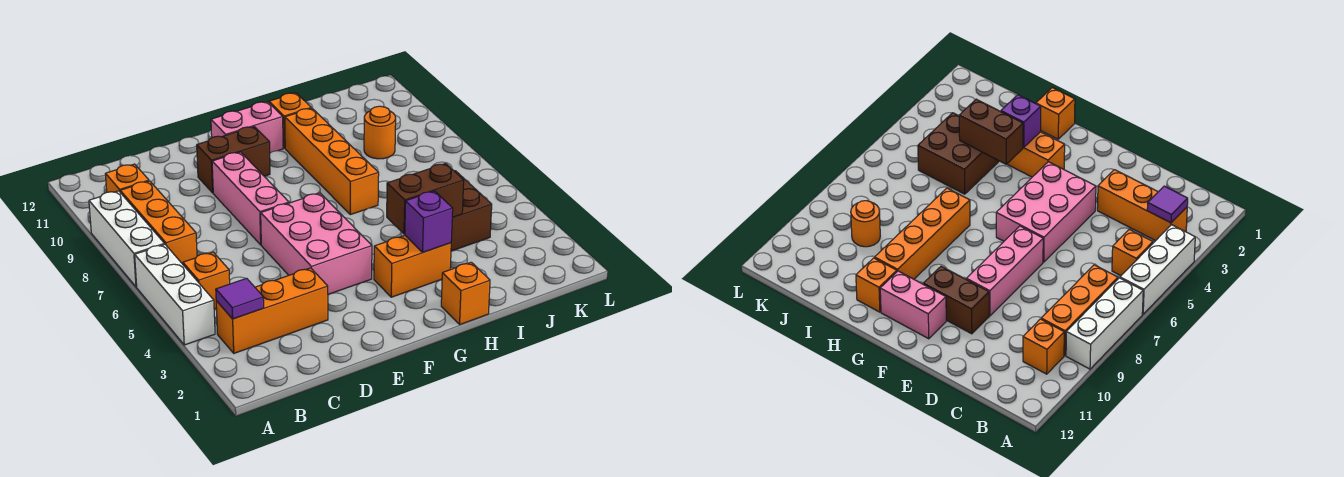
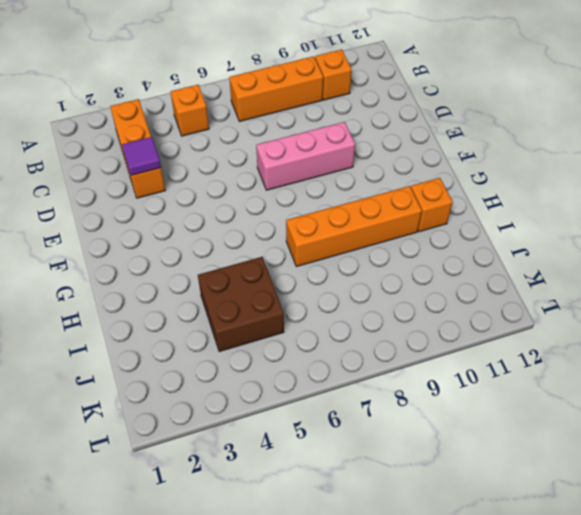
purple tile D3 level 2 -> purple tile B3 level 2
none -> white brick A4:A6 level 1
none -> white brick A7:A9 level 1
none -> pink brick E4:F6 level 1

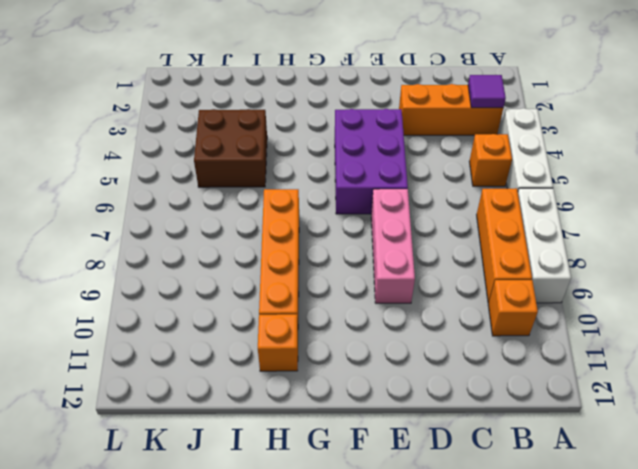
purple brick E4:F6 level 1 -> pink brick E4:F6 level 1
none -> brown brick E10:F10 level 1
none -> pink brick F11:G11 level 1
none -> orange brick G3:H3 level 1

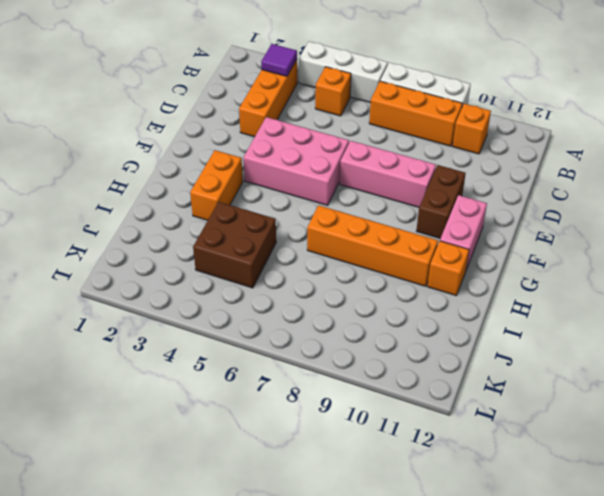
none -> orange brick H1 level 1
none -> orange round brick J9 level 1
none -> purple brick H3 level 2

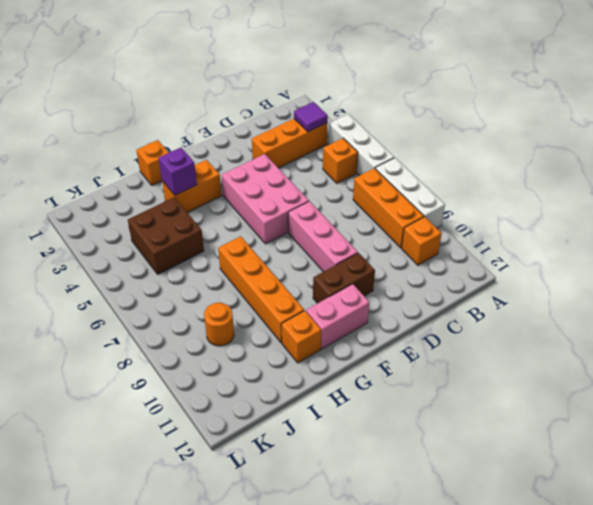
none -> brown brick H4:I4 level 2

